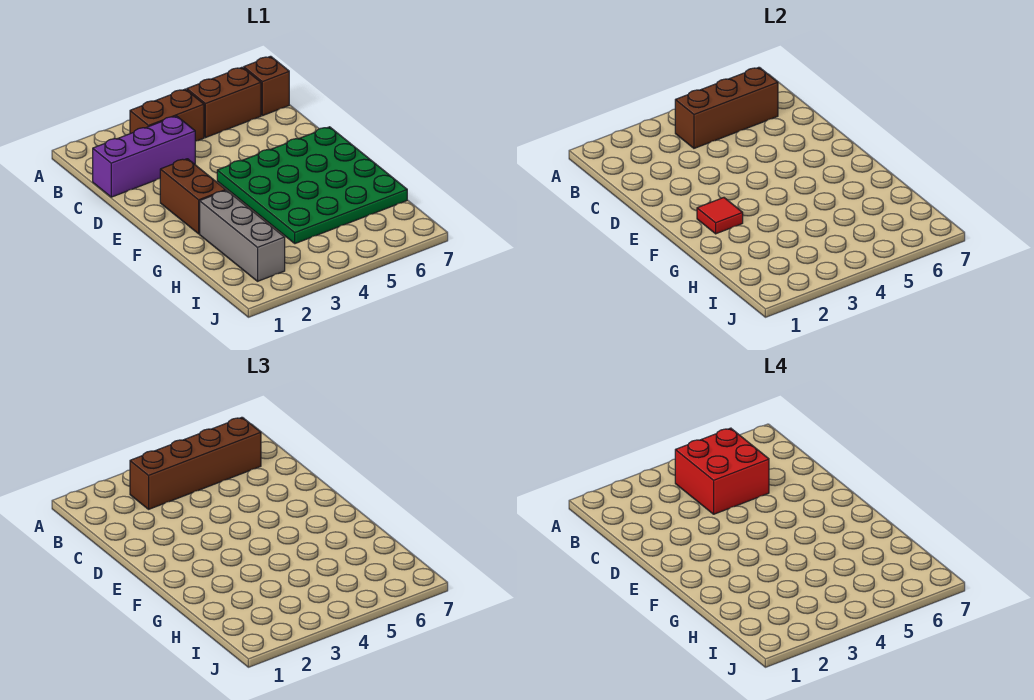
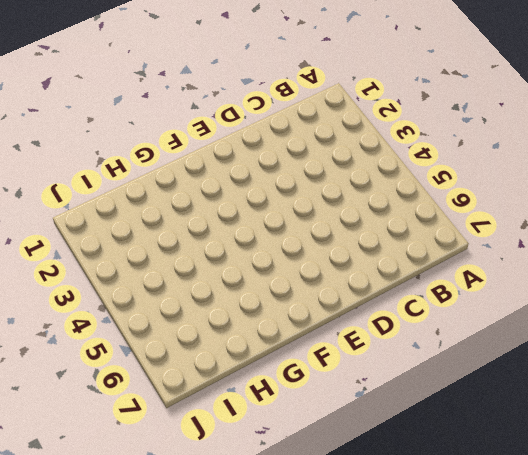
none -> brown brick B3:B4 level 1
none -> brown brick B5:B6 level 1

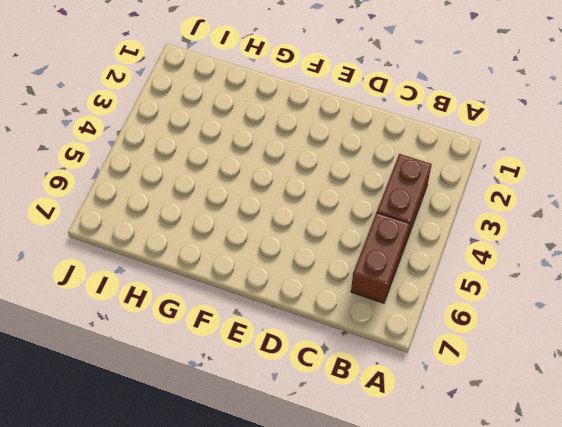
none -> brown brick B7 level 1
none -> purple brick C1:C3 level 1

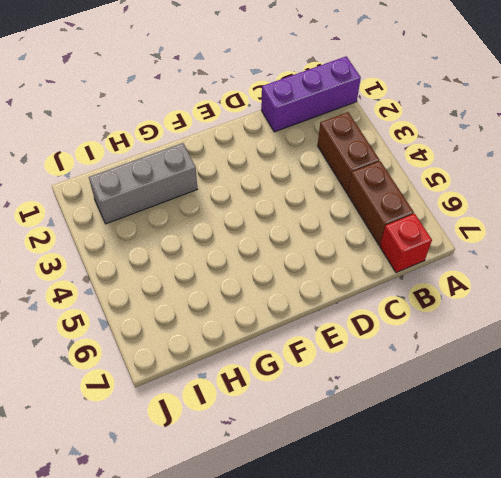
purple brick A1:C1 level 1 -> purple brick C1:C3 level 1
red brick B7 level 1 -> brown brick B7 level 1
none -> brown brick E2:F2 level 1
none -> green plate E4:H7 level 1

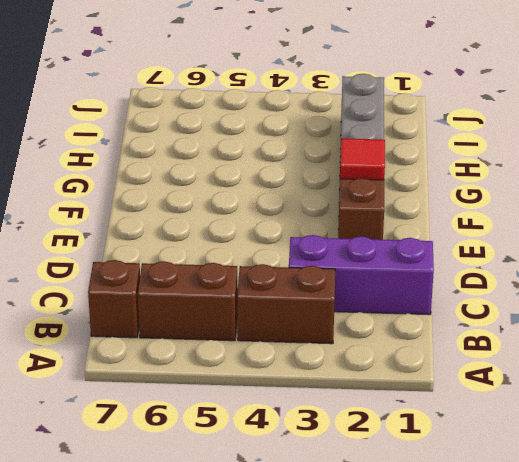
none -> green plate E4:H7 level 1
none -> brown brick B4:B6 level 2

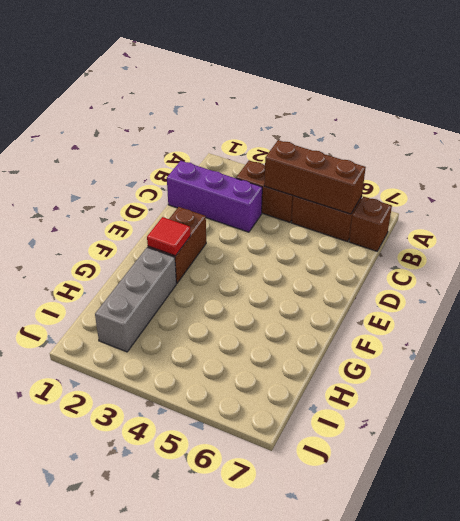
none -> green plate E4:H7 level 1
none -> brown brick B3:B6 level 3

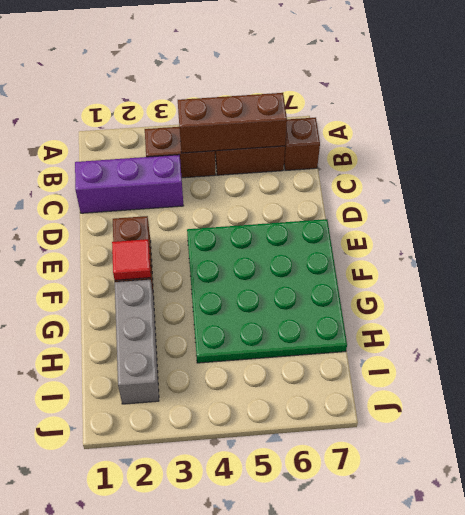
none -> brown brick B3:B6 level 3
none -> red brick B4:C5 level 4

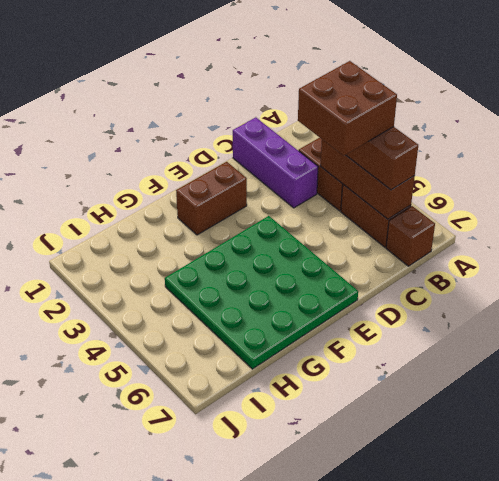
brown brick B4:C5 level 4 -> red brick B4:C5 level 4
none -> grey brick G2:I2 level 1
none -> red tile F2 level 2

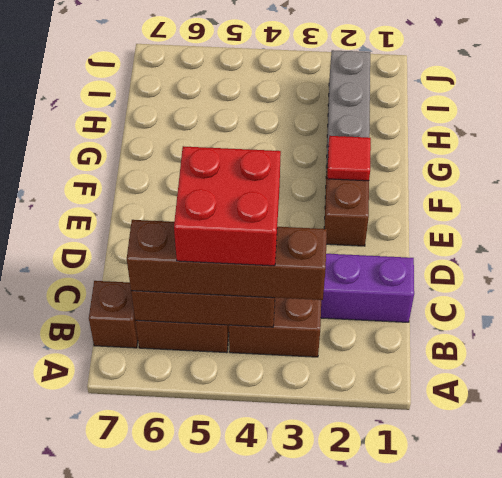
none -> green plate E4:H7 level 1

